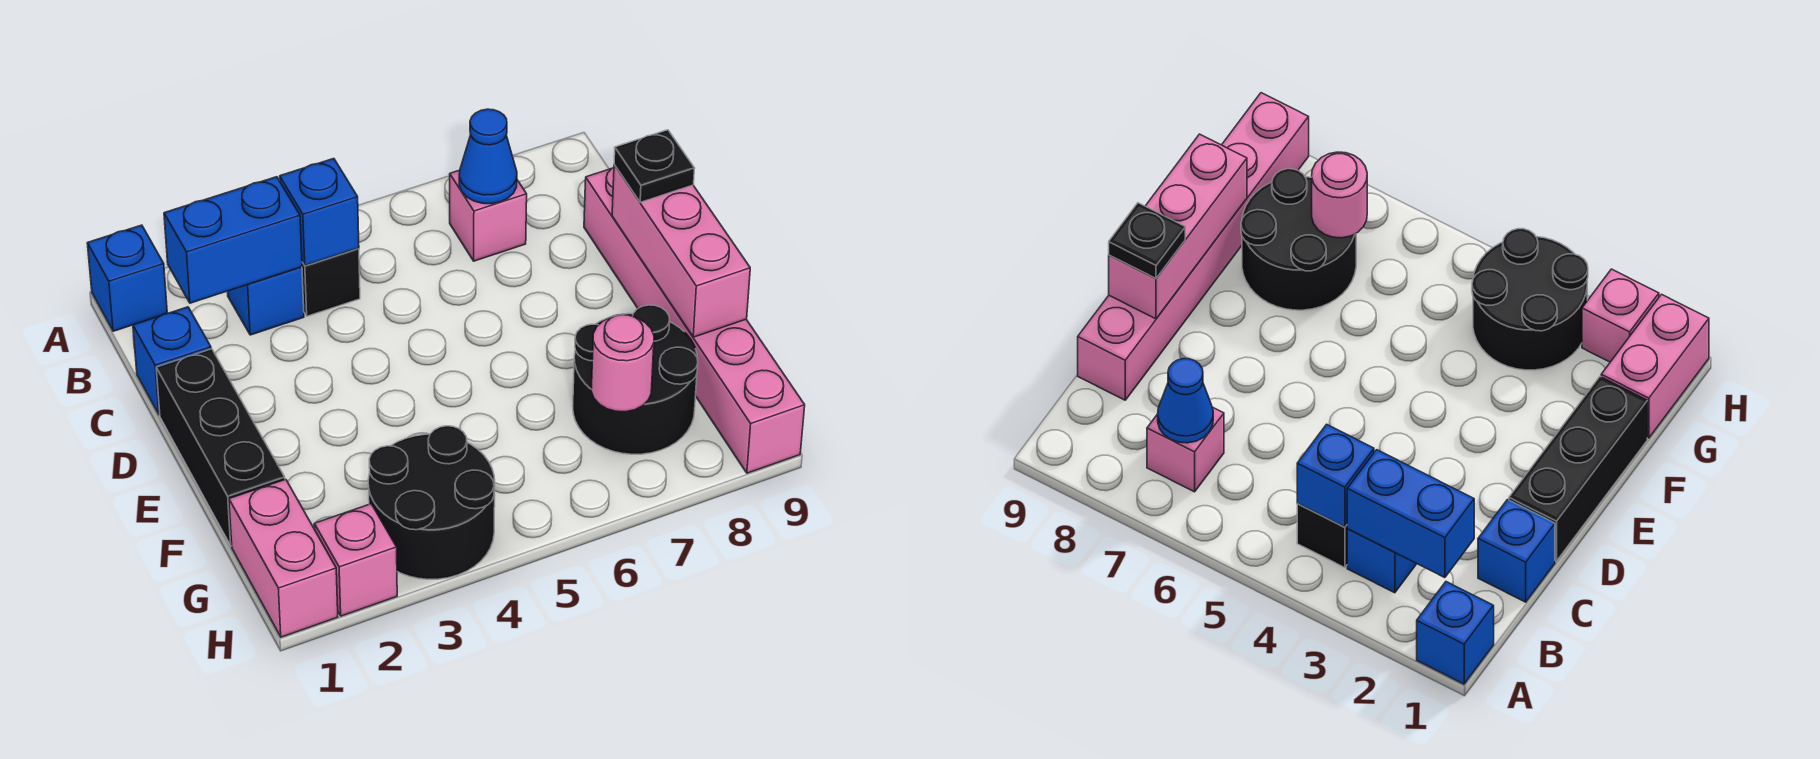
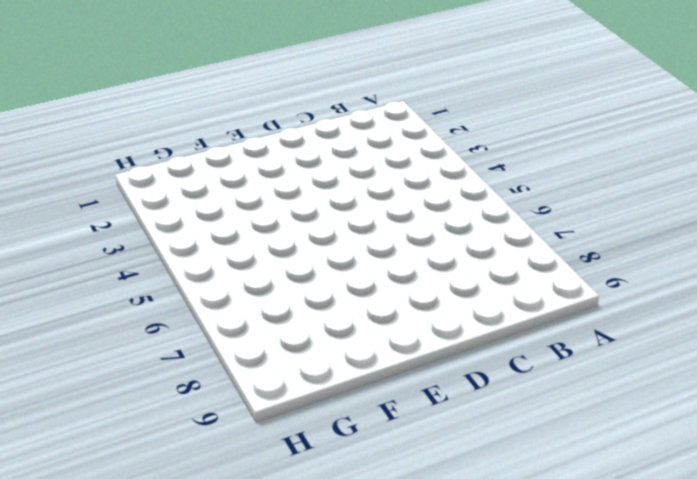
none -> blue brick A1 level 1
none -> blue brick B3 level 1
none -> black brick B4 level 1

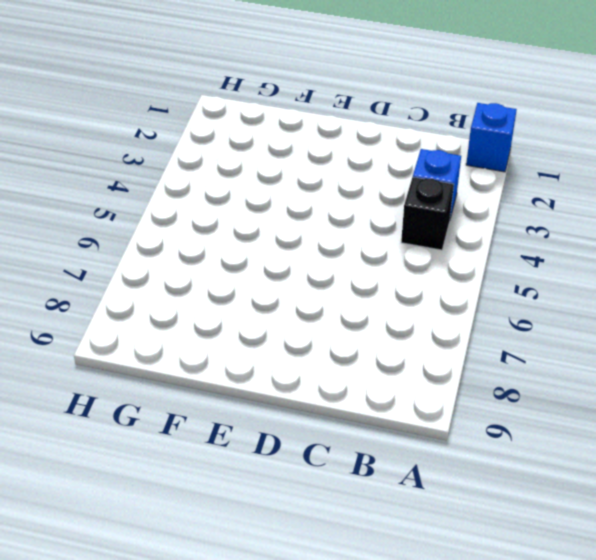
none -> pink brick B7 level 1
none -> blue brick C1 level 1
none -> pink brick C9:H9 level 1

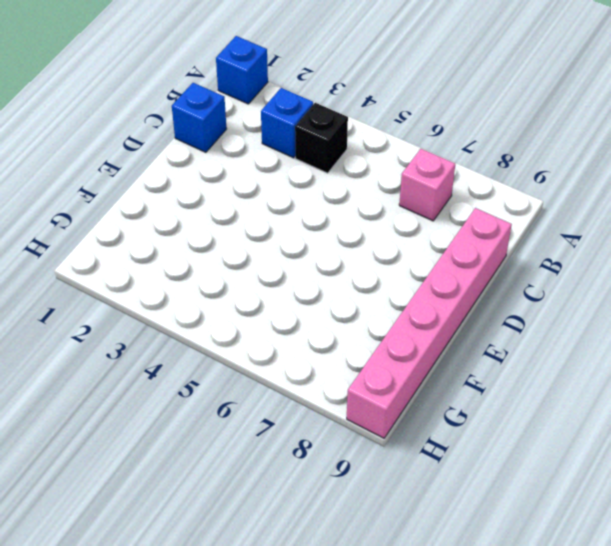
none -> black brick D1:F1 level 1
none -> black round brick F7:G8 level 1
none -> pink brick G1:H1 level 1

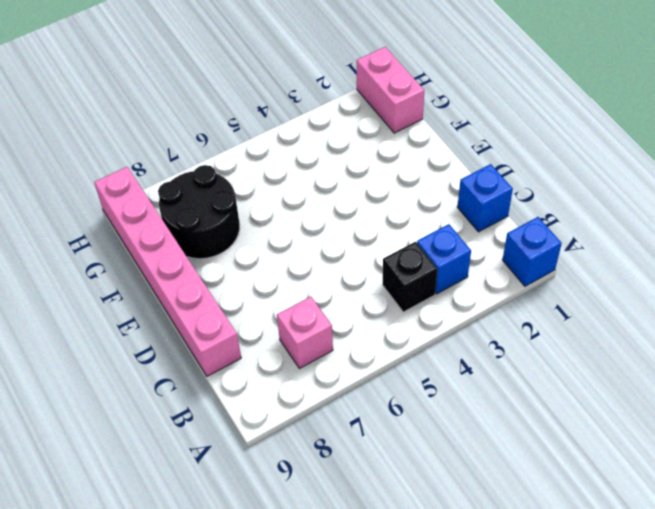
none -> black brick D1:F1 level 1
none -> black round brick G3:H4 level 1
none -> pink brick H2 level 1

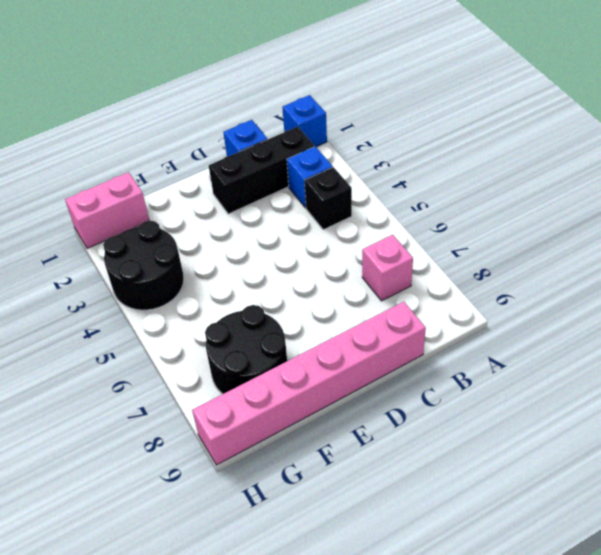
black brick B2:D2 level 1 -> black brick D1:F1 level 1
none -> pink brick H2 level 1
none -> blue brick B2:B3 level 2
none -> blue brick B4 level 2

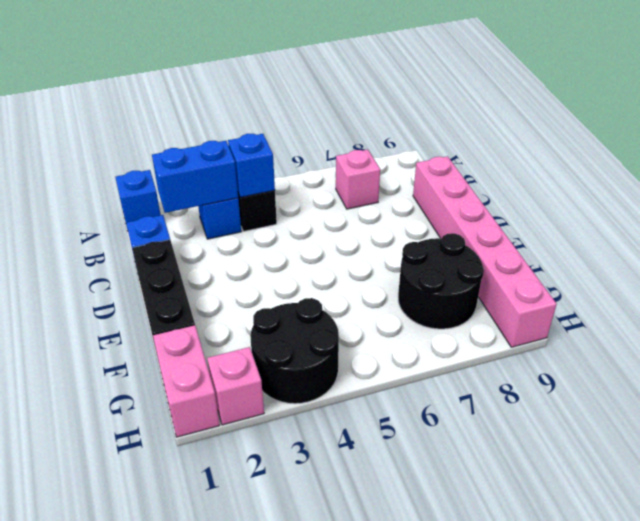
none -> blue cone B7 level 2
none -> pink brick D9:F9 level 2
none -> pink round brick G7 level 2

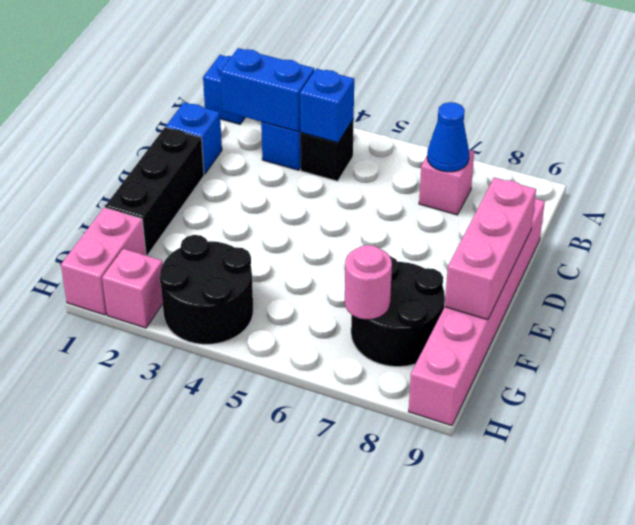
none -> black plate D9 level 3

